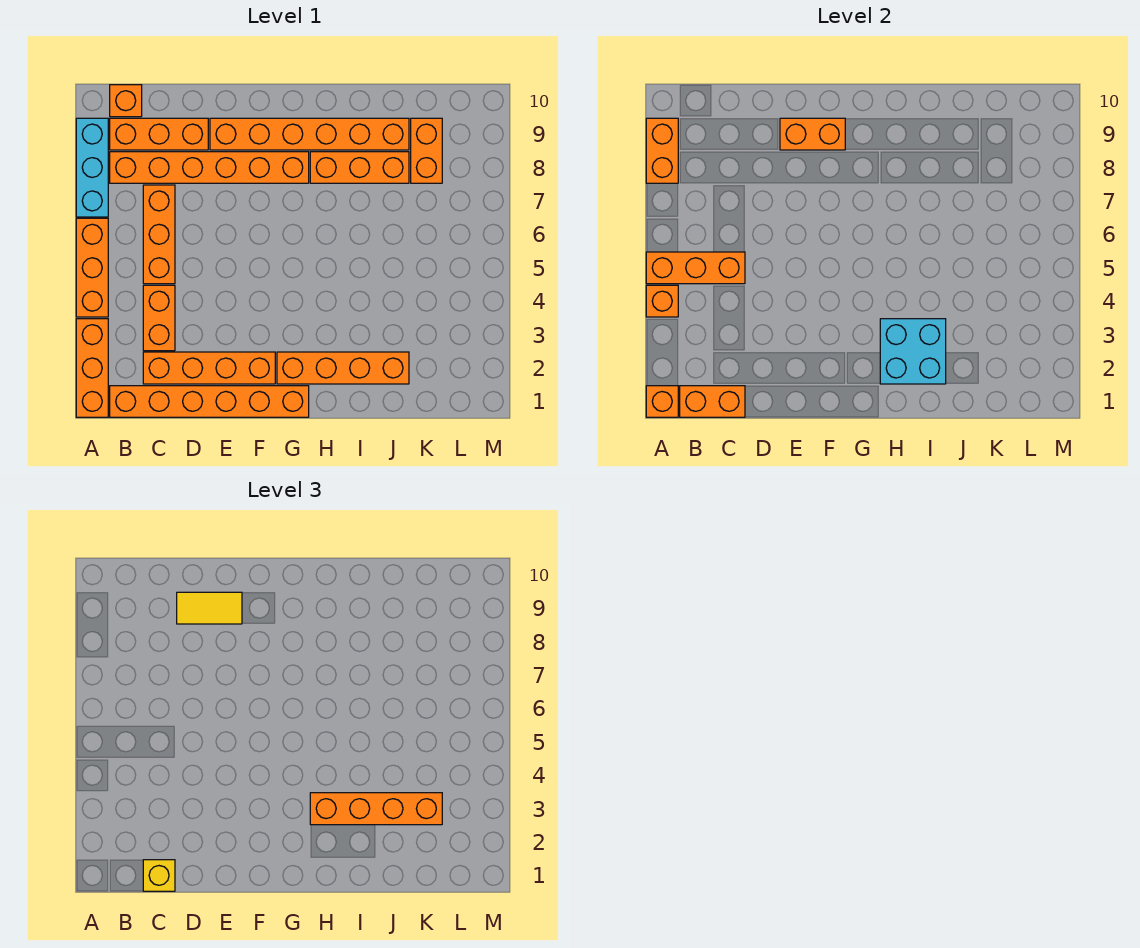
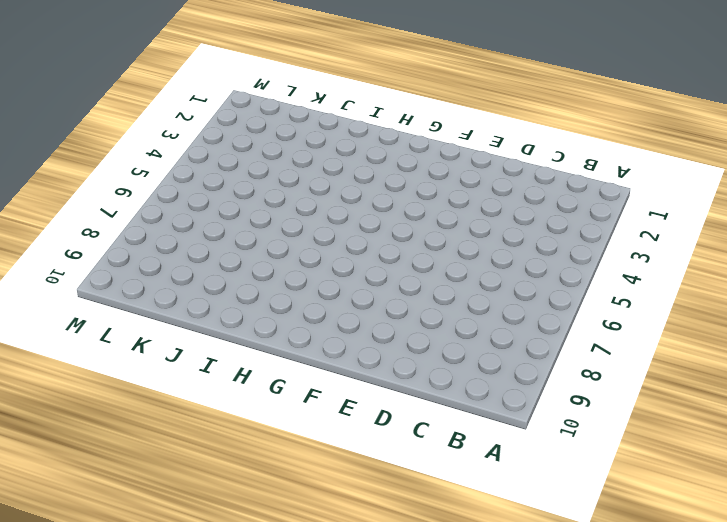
none -> orange brick A1:A3 level 1
none -> orange brick A4:A6 level 1
none -> cyan brick A7:A9 level 1

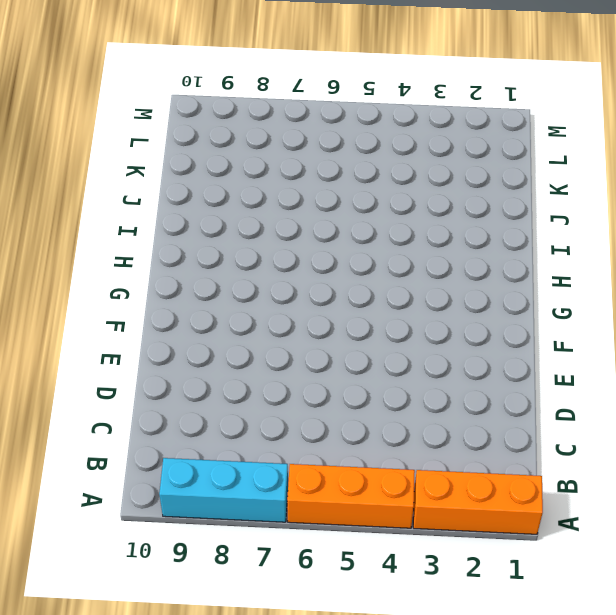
none -> orange brick B1:G1 level 1
none -> orange brick B8:G8 level 1
none -> orange brick B9:D9 level 1

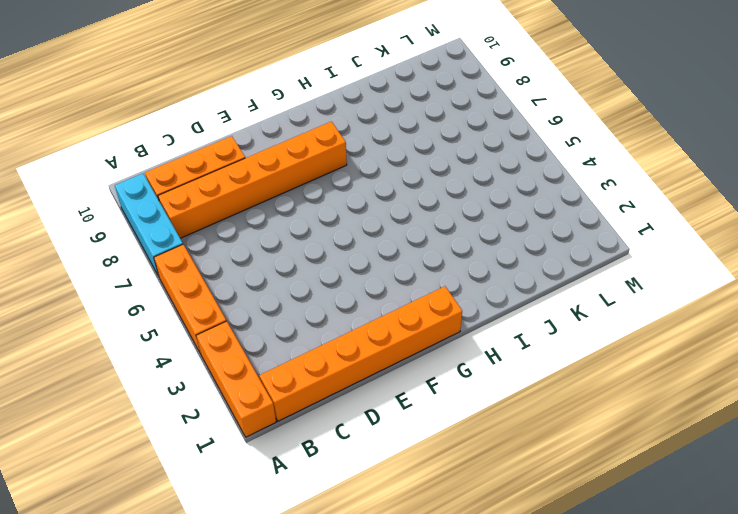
none -> orange brick B10 level 1
none -> orange brick C2:F2 level 1
none -> orange brick C3:C4 level 1

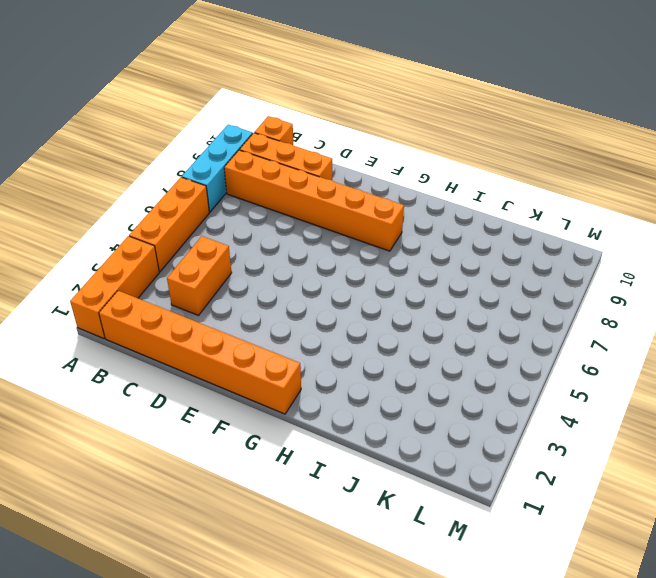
none -> orange brick C2:F2 level 1
none -> orange brick C5:C7 level 1
none -> orange brick E9:J9 level 1

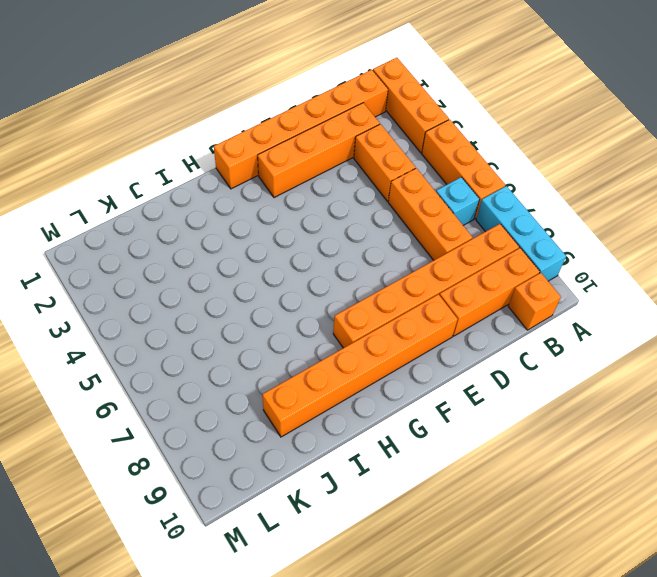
cyan brick B6 level 1 -> none
none -> orange brick G2:J2 level 1
none -> orange brick H8:J8 level 1
none -> orange brick K8:K9 level 1

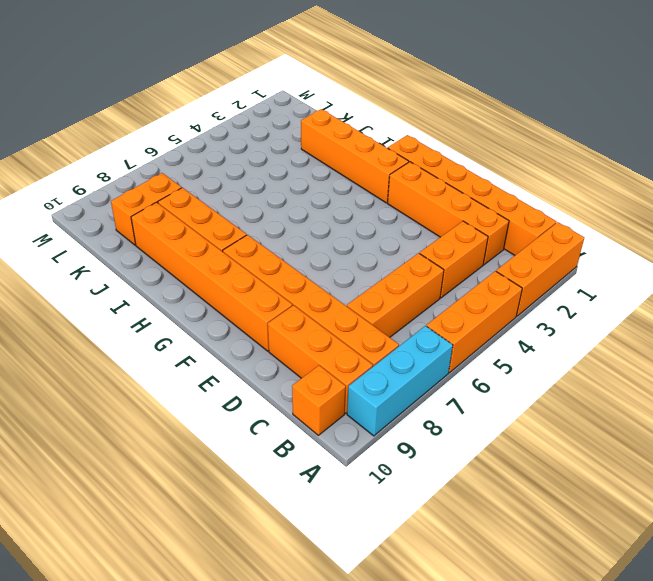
none -> orange brick A1 level 2
none -> orange brick A4 level 2
none -> orange brick A5:C5 level 2

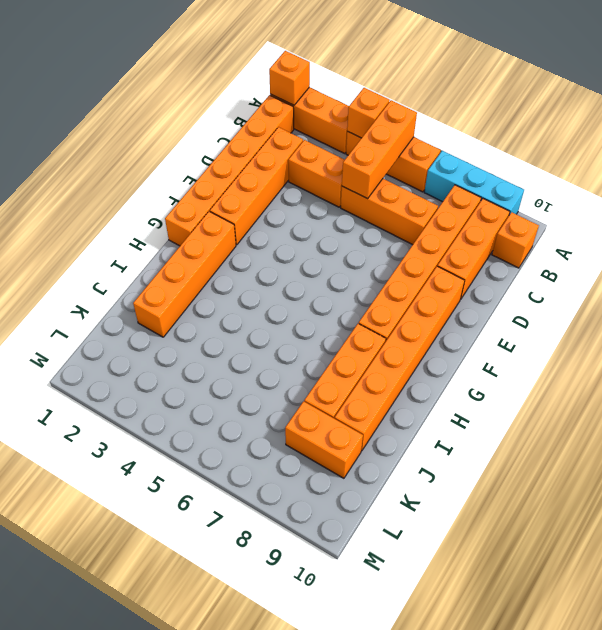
none -> orange brick A8:A9 level 2
none -> orange brick B1:C1 level 2
none -> orange brick E9:F9 level 2

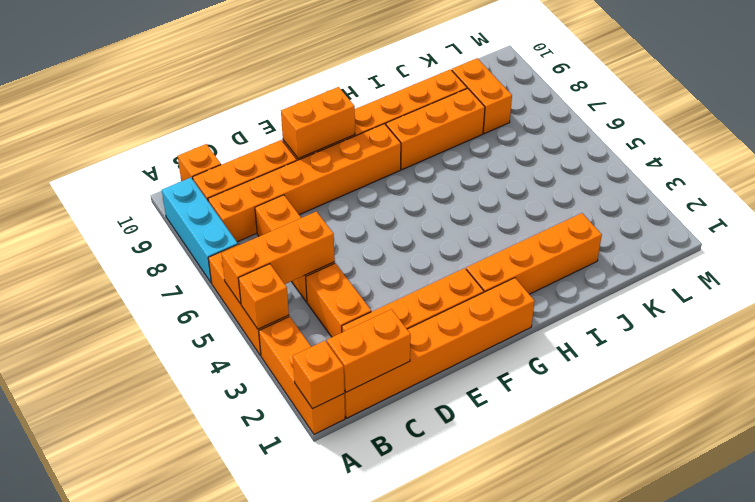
none -> orange brick A8:A9 level 2
none -> cyan brick H2:I3 level 2
none -> yellow brick C1 level 3

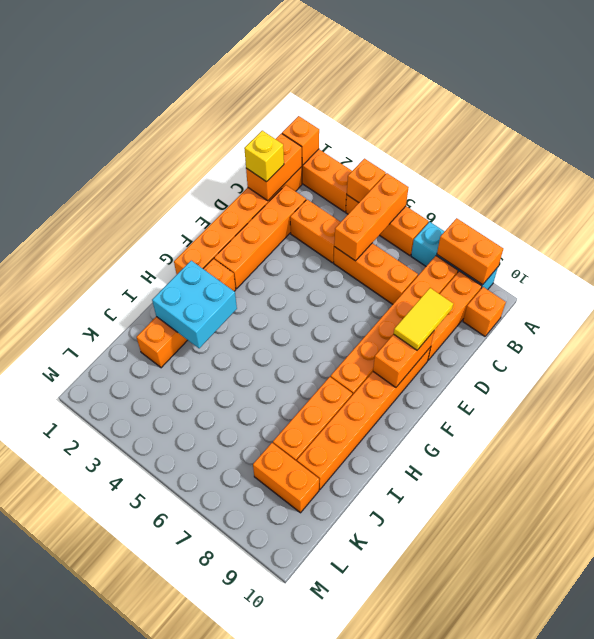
none -> orange brick H3:K3 level 3

